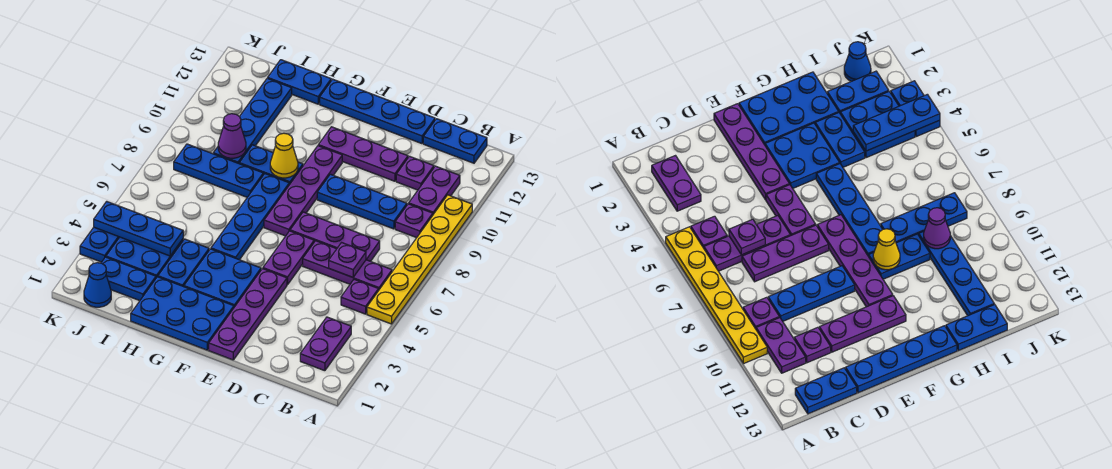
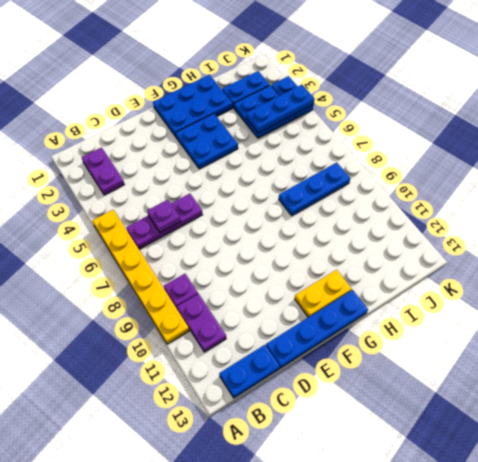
yellow plate F12:G12 level 1 -> none
none -> purple plate B5 level 1
none -> purple plate C7:E7 level 1
none -> blue plate C9:E9 level 1
none -> purple plate C11 level 1

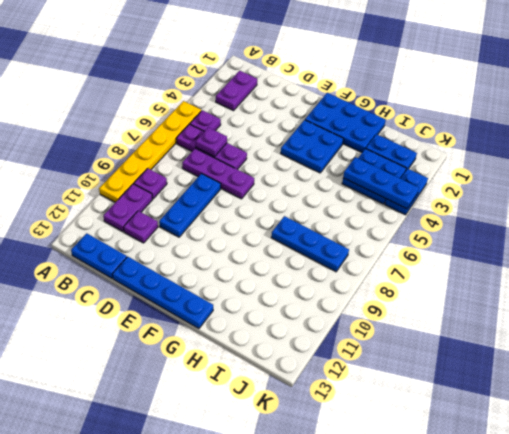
blue plate D8:D10 level 1 -> blue plate C9:E9 level 1
none -> purple plate D11:F11 level 1
none -> purple plate E1:E4 level 1
none -> purple plate E5:E6 level 1
none -> purple plate F7:F10 level 1

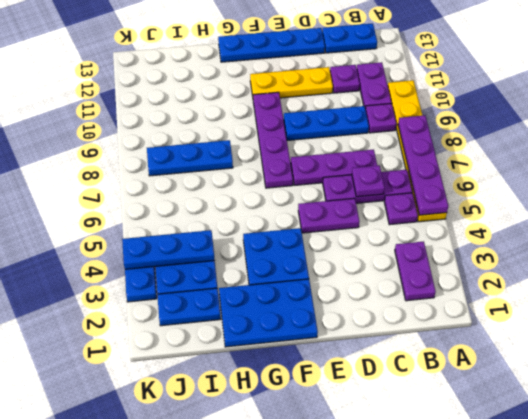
purple plate A5:A8 level 2 -> purple plate E1:E4 level 1
purple plate D5:E5 level 1 -> purple plate E5:E6 level 1
yellow plate D11:F11 level 1 -> purple plate D11:F11 level 1
none -> blue plate G5:G8 level 1
none -> blue plate G9:H9 level 1
none -> blue plate H3:H4 level 1
none -> blue plate H13:I13 level 1

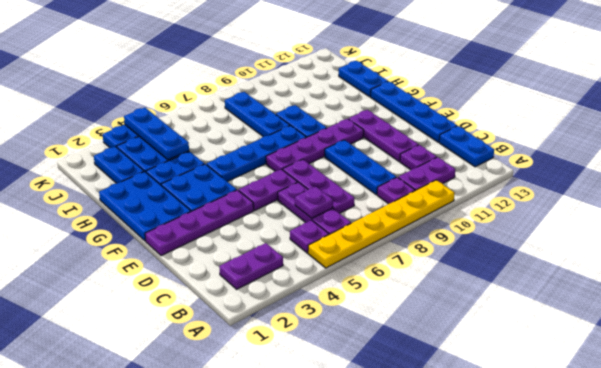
none -> blue plate I9:I12 level 1
none -> blue cone J1 level 1
none -> yellow cone G9 level 2
none -> purple cone I9 level 2

